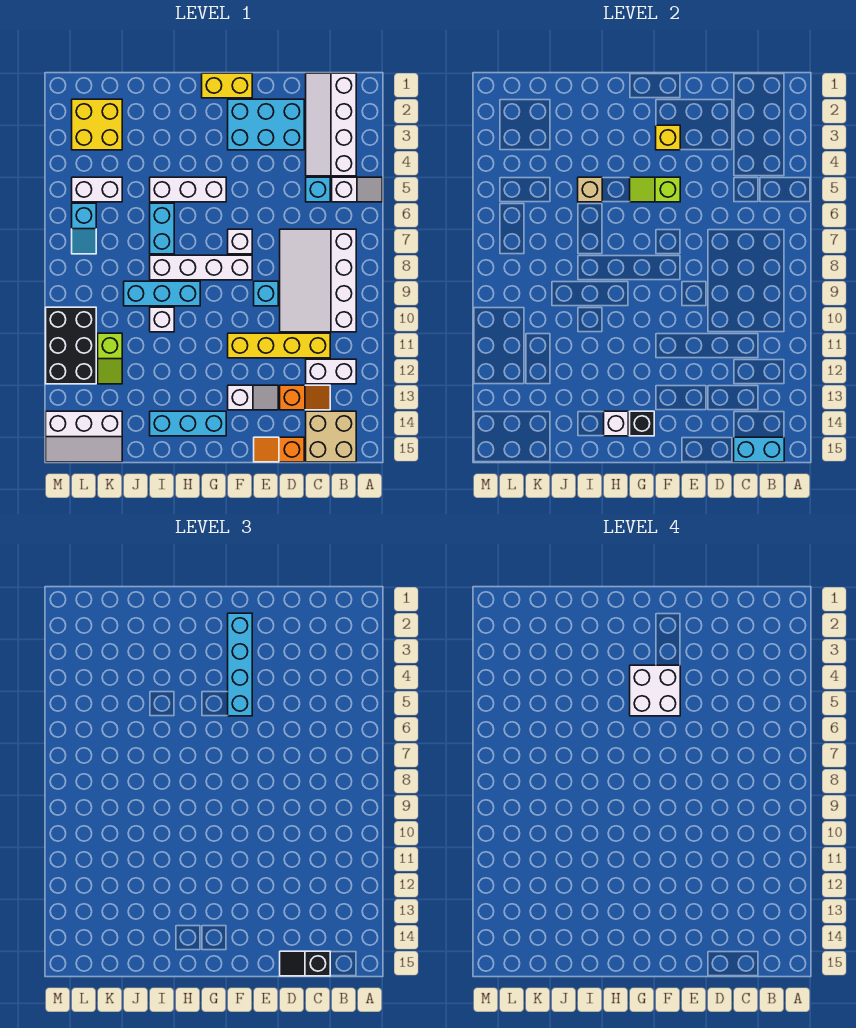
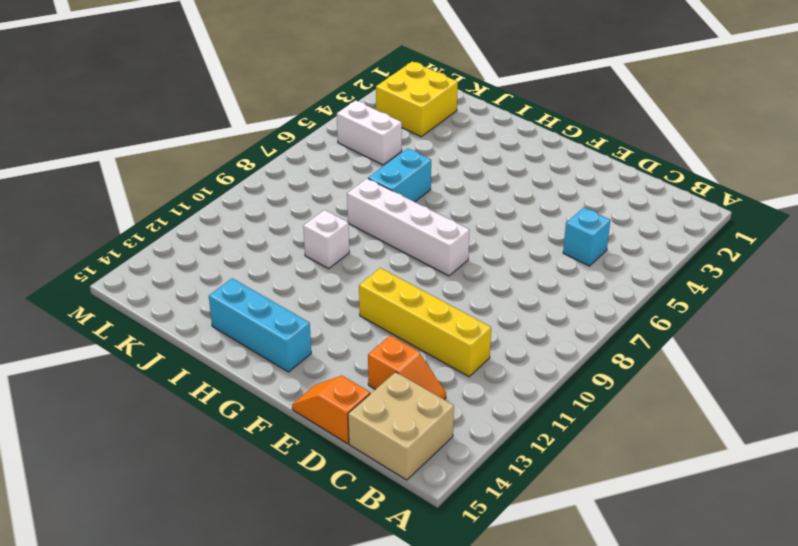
none -> white slope A5:B5 level 1 top B
none -> white slope B1:C4 level 1 top B
none -> white slope B7:D10 level 1 top B
none -> white brick B12:C12 level 1

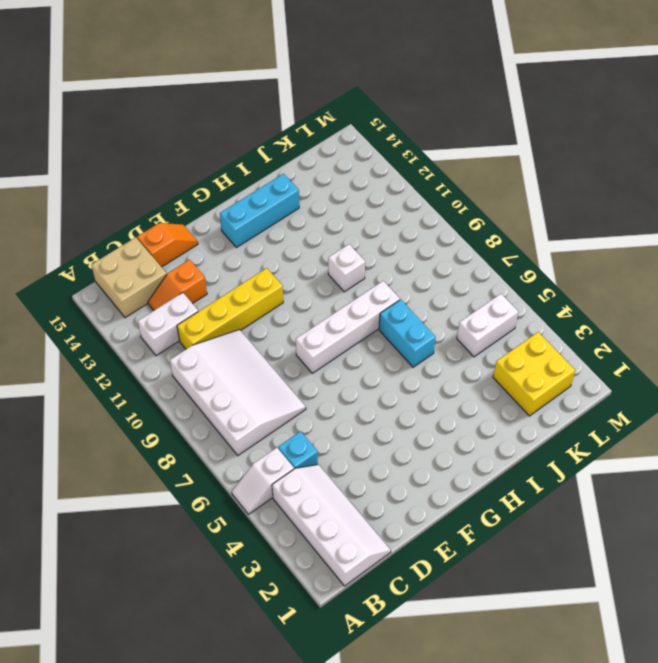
none -> cyan brick D2:F3 level 1
none -> cyan brick E9 level 1
none -> white slope E13:F13 level 1 top F
none -> yellow brick F1:G1 level 1

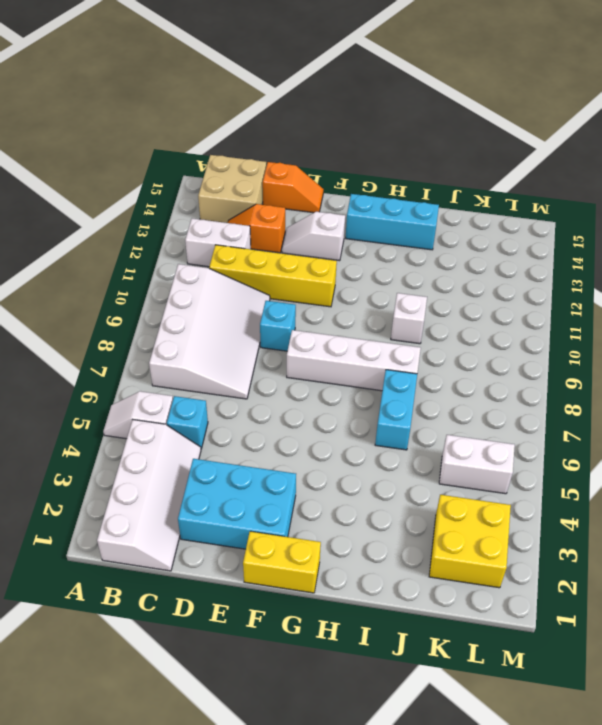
none -> white brick F7 level 1
none -> white brick G5:I5 level 1
none -> cyan brick H9:J9 level 1
none -> lime slope K11:K12 level 1 top 11

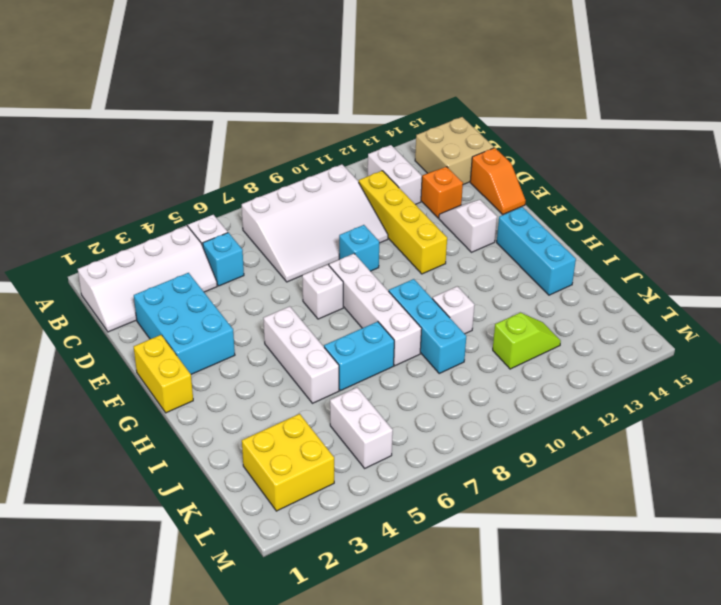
none -> white slope K14:M15 level 1 top 14
none -> cyan slope L6:L7 level 1 top 6
none -> black brick L10:M12 level 1
none -> cyan brick B15:C15 level 2

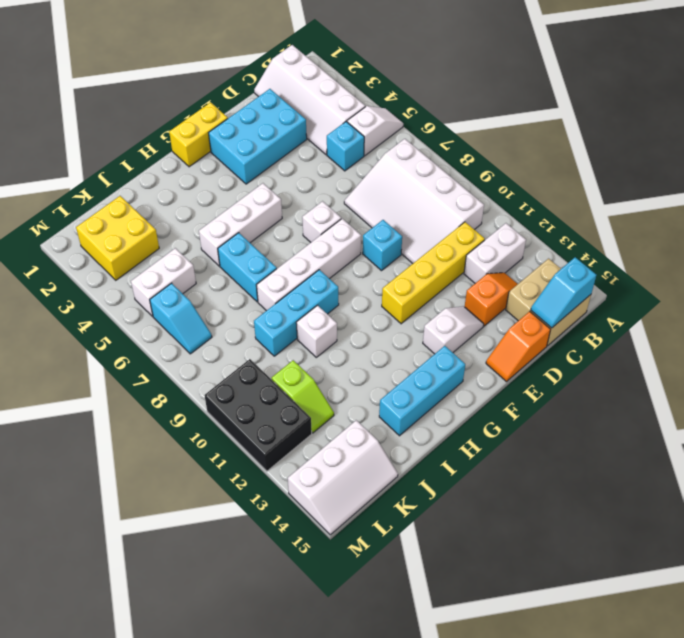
cyan slope B15:C15 level 2 top B -> cyan brick B15:C15 level 2
none -> yellow brick F3 level 2
none -> lime slope F5:G5 level 2 top F
none -> black brick G14 level 2
none -> white brick H14 level 2

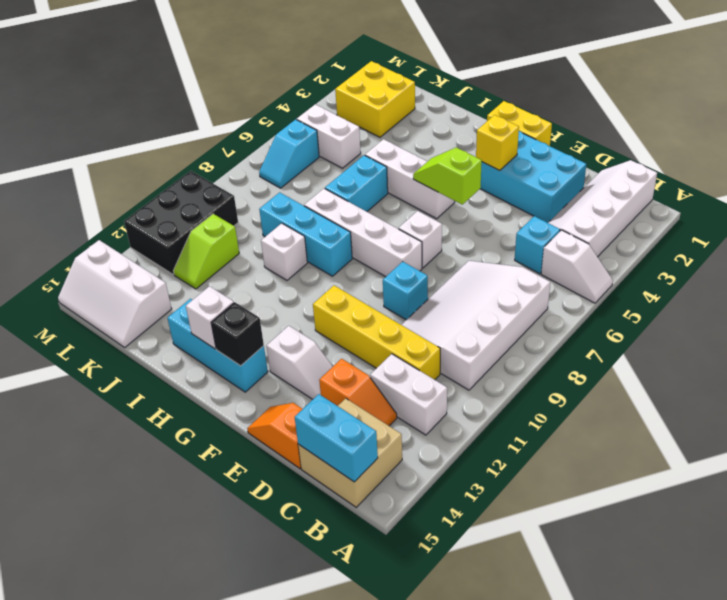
none -> tan brick I5 level 2
none -> black slope C15:D15 level 3 top C
none -> cyan brick F2:F5 level 3
none -> white brick F4:G5 level 4

